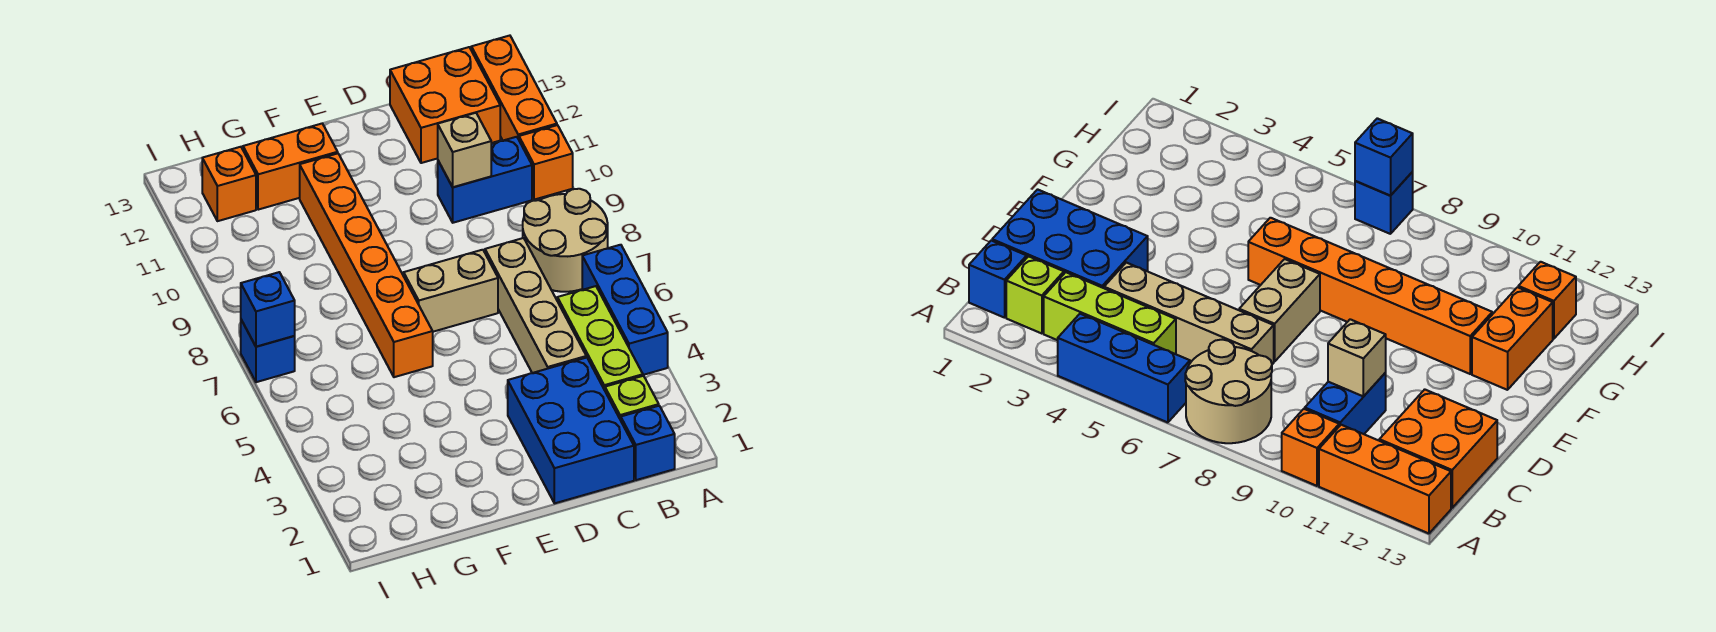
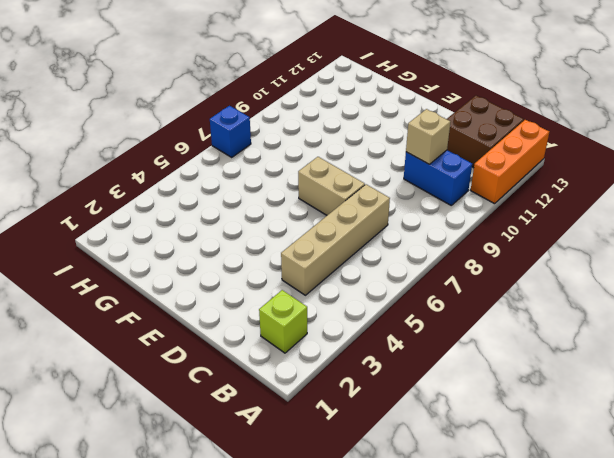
brown brick B12:C13 level 1 -> orange brick B12:C13 level 1
none -> blue brick A4:A6 level 1
none -> tan round brick A7:B8 level 1
none -> orange brick A10 level 1

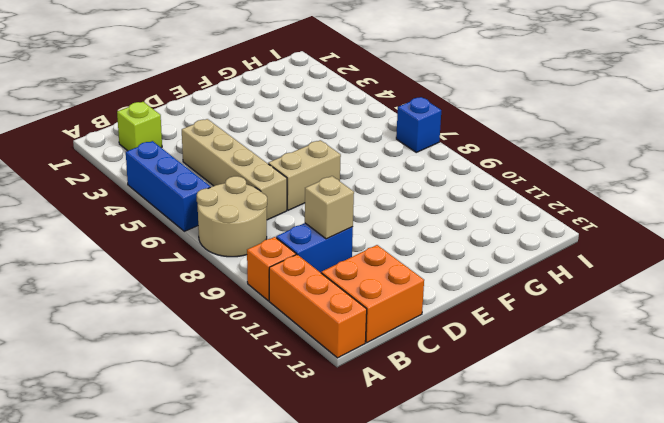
none -> blue brick B1 level 1
none -> lime brick B3:B5 level 1
none -> blue brick C1:D3 level 1

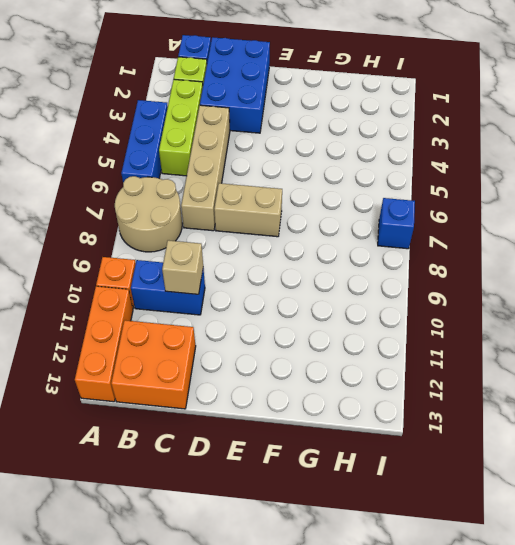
none -> orange brick F6:F11 level 1
none -> orange brick F12:G12 level 1
none -> orange brick H12 level 1

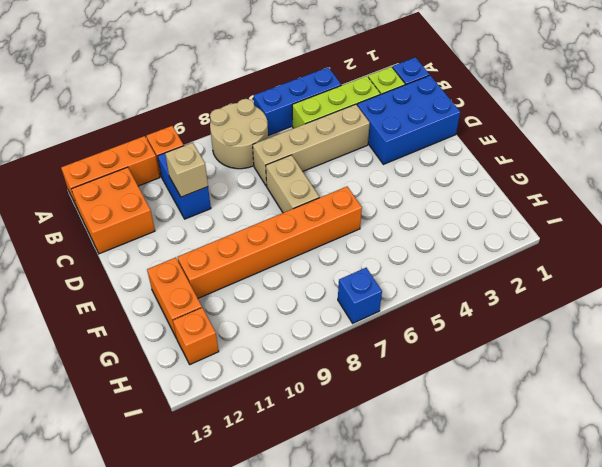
none -> blue brick I7 level 2

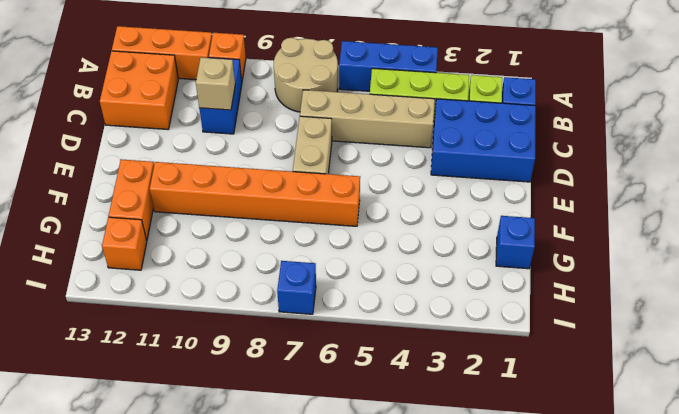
blue brick G1 level 1 -> blue brick I7 level 2

